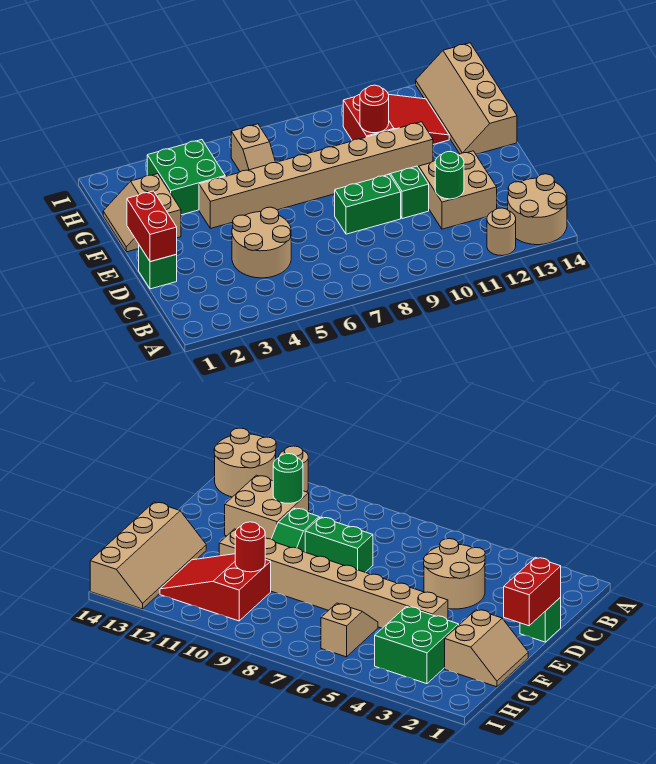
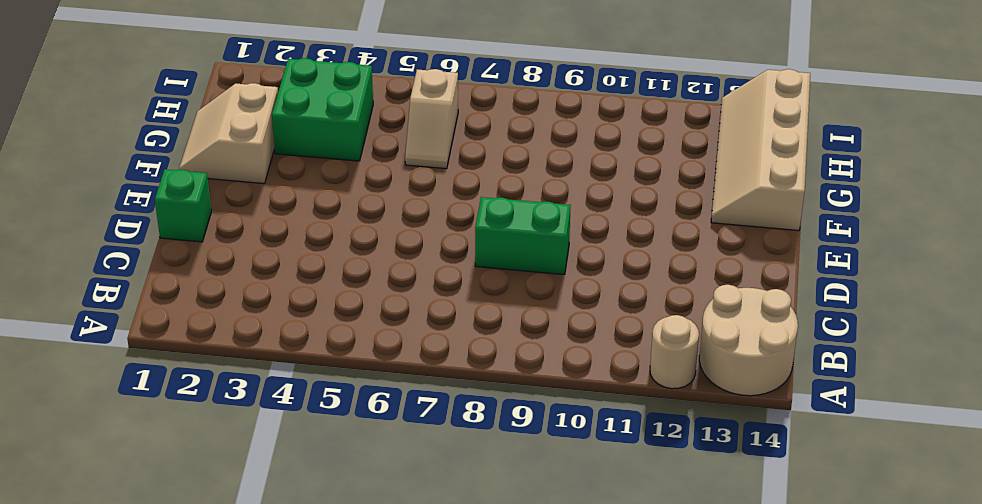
none -> tan round brick C4:D5 level 1
none -> tan brick C11:D12 level 1
none -> green slope D10:E10 level 1 top D

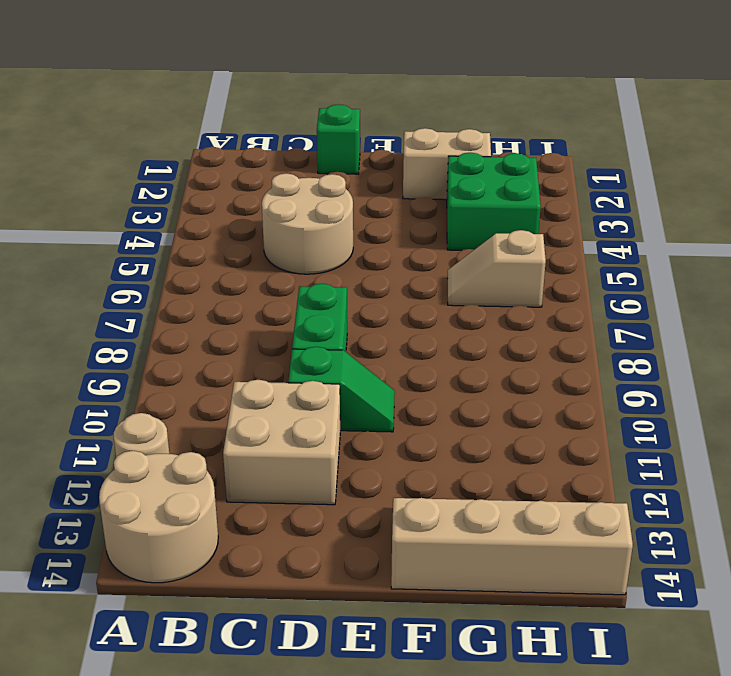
none -> tan brick F4:F11 level 1
none -> red slope G10:H12 level 1 top 10
none -> green round brick C11 level 2

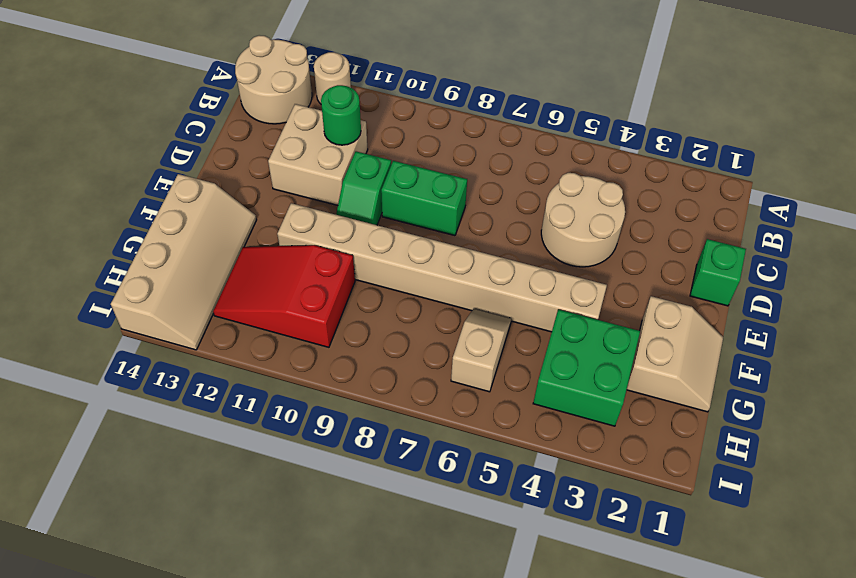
none -> red brick D1:E1 level 2
none -> red round brick G10 level 2

